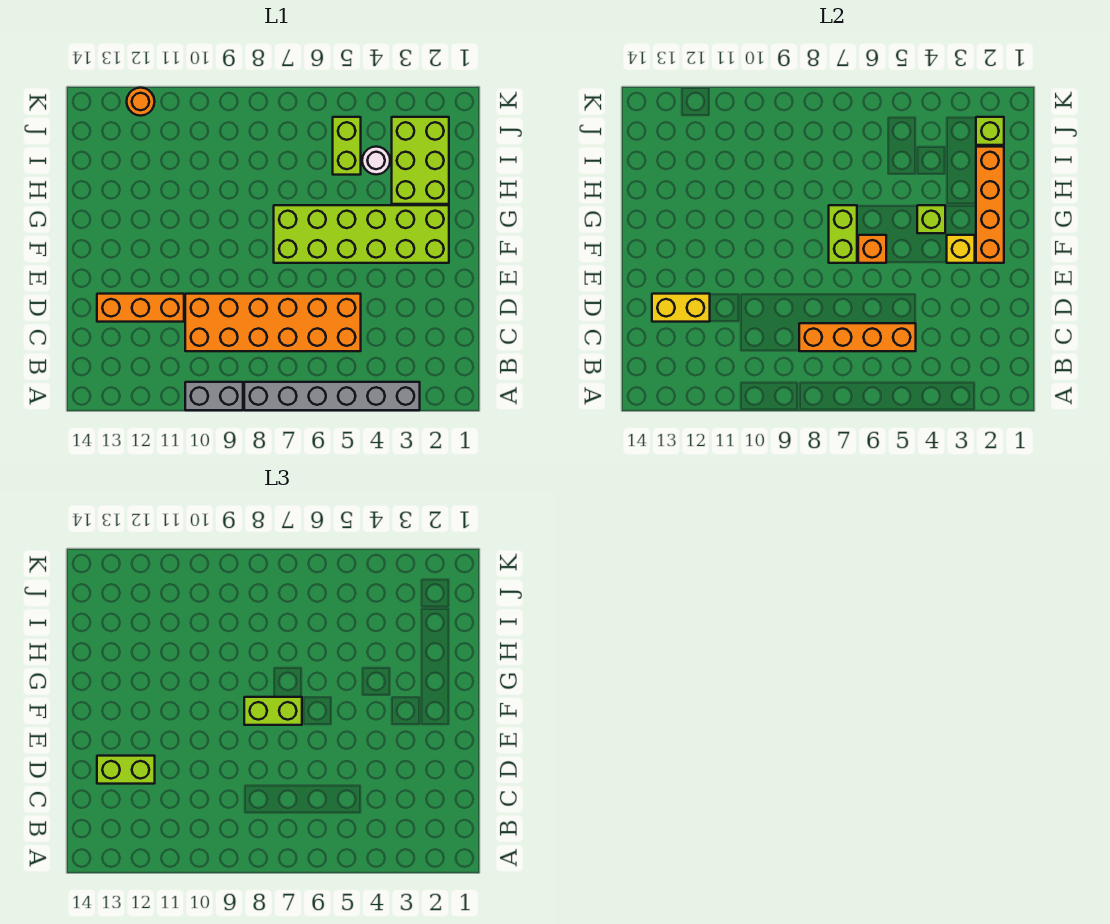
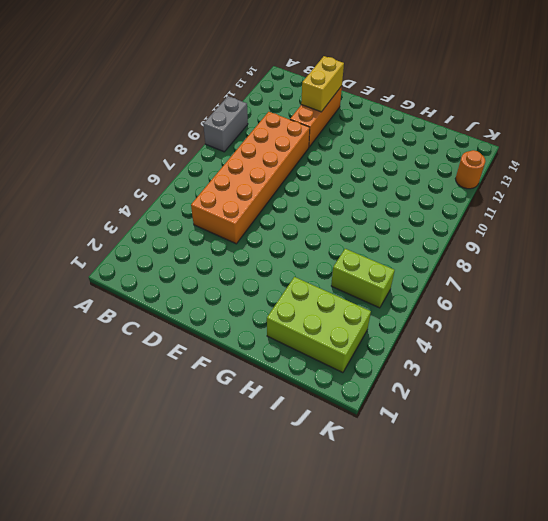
none -> grey brick A3:A8 level 1
none -> lime brick F2:G7 level 1
none -> white round brick I4 level 1

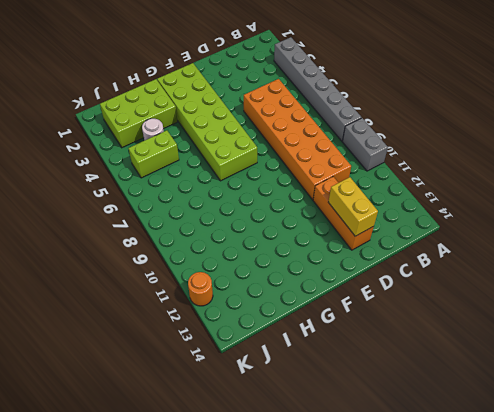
none -> orange brick C5:C8 level 2
none -> orange brick F2:I2 level 2
none -> yellow brick F3 level 2

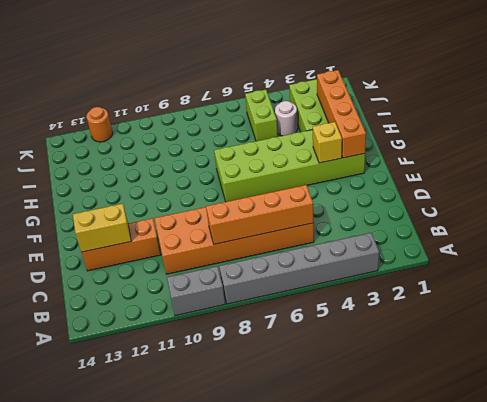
none -> orange brick F6 level 2
none -> lime brick F7:G7 level 2
none -> lime brick G4 level 2

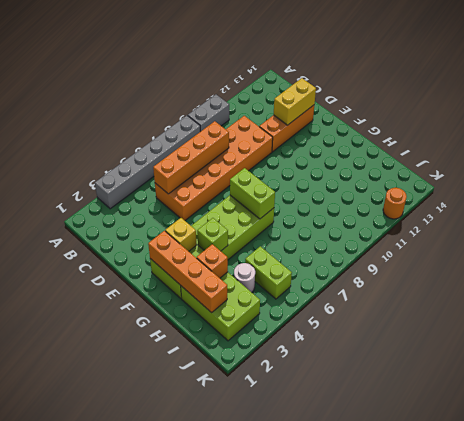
orange brick H3 level 2 -> orange brick F6 level 2
none -> lime brick J2 level 2
none -> lime brick D12:D13 level 3
none -> lime brick F7:F8 level 3

